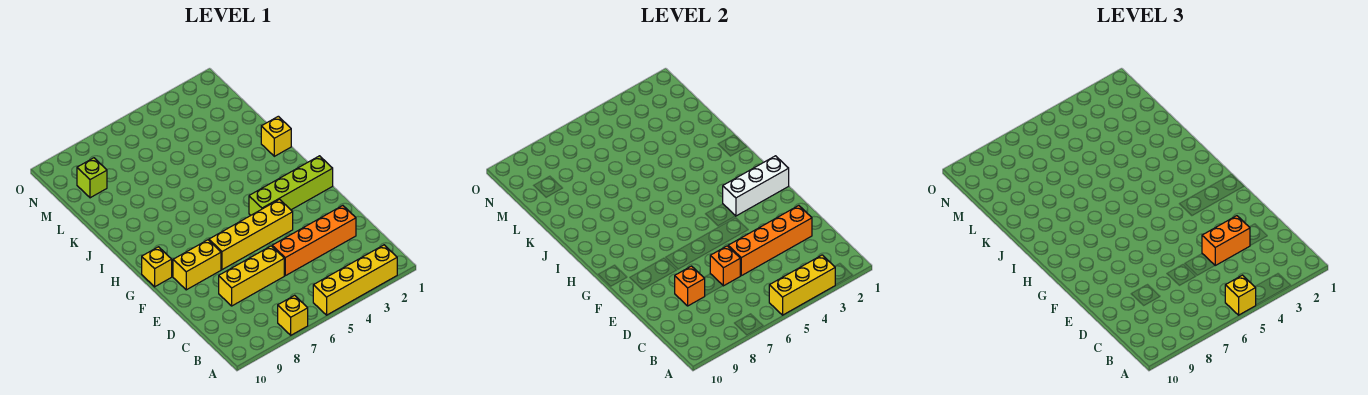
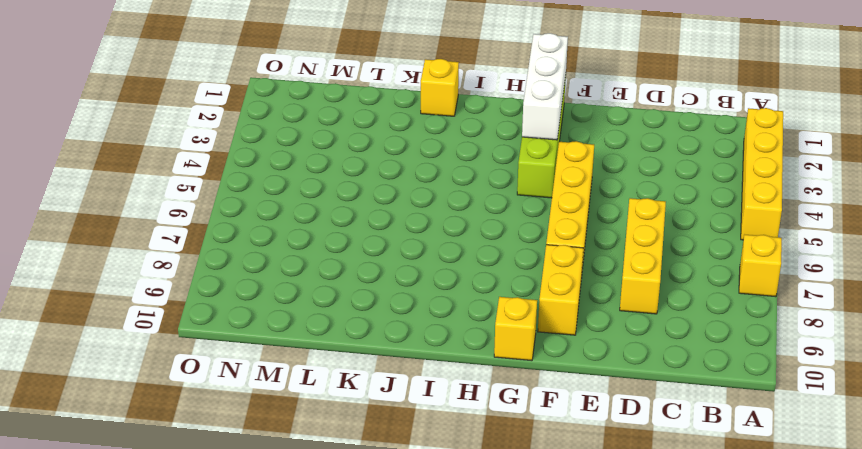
none -> orange brick D2:D5 level 1
none -> lime brick M9 level 1
none -> yellow brick A3:A5 level 2

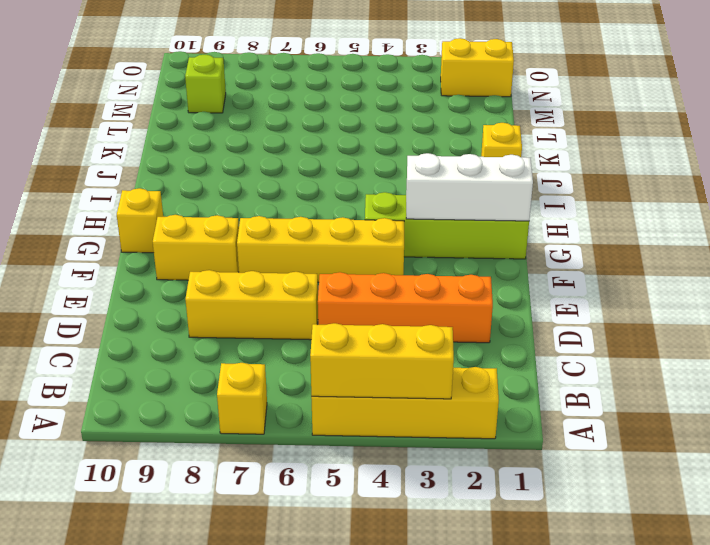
yellow brick N1:N2 level 1 -> none
none -> orange brick D2:D5 level 2
none -> orange brick D6 level 2
none -> orange brick D8 level 2

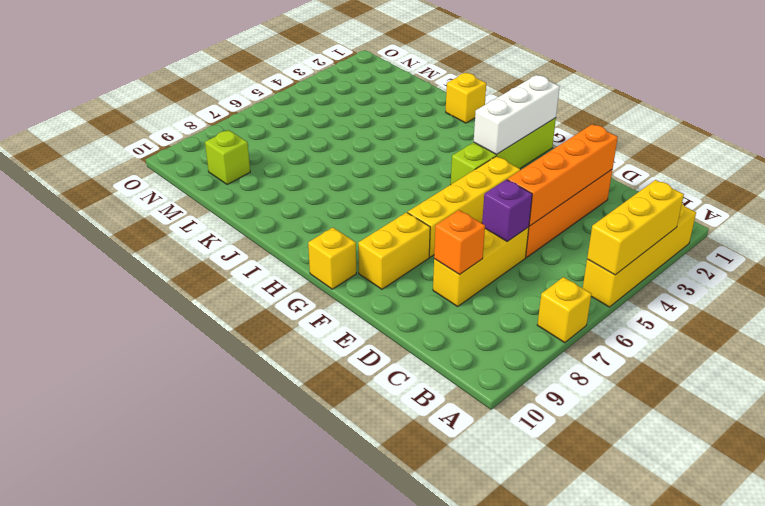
purple brick D6 level 2 -> orange brick D6 level 2
none -> yellow brick A5 level 3
none -> orange brick D3:D4 level 3

